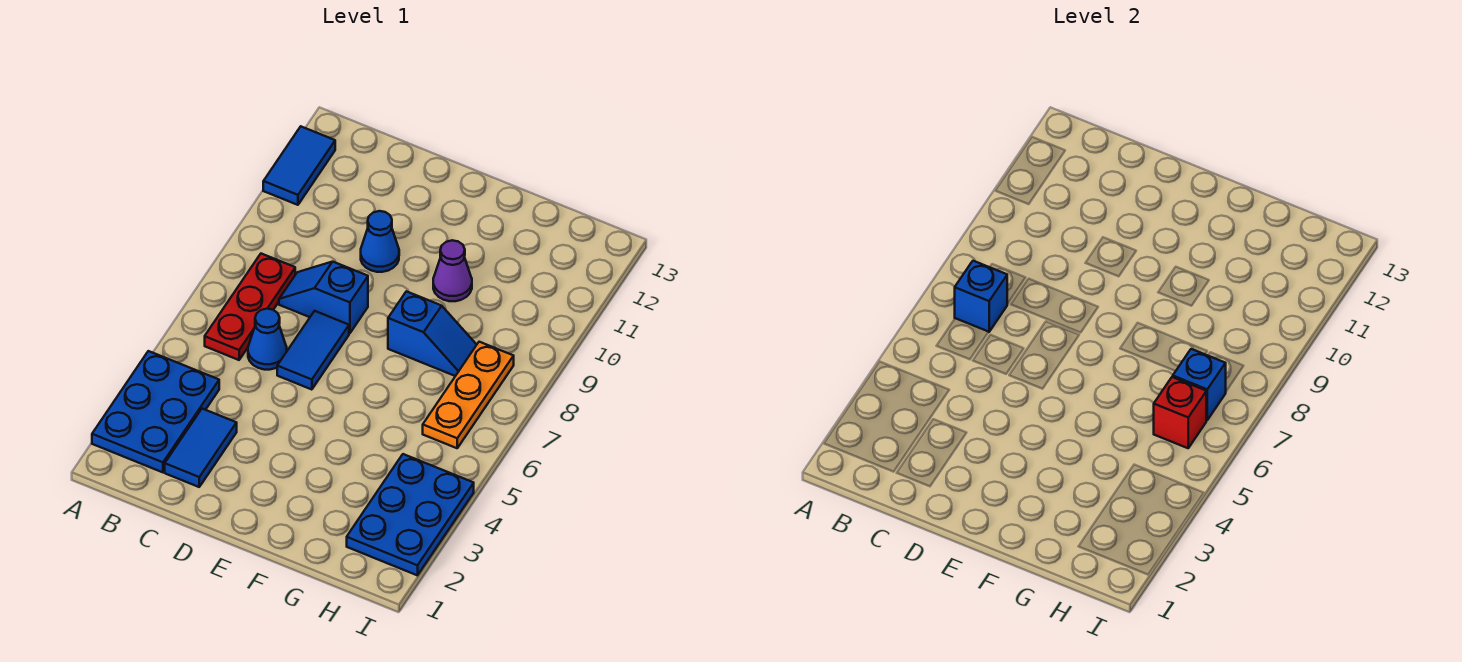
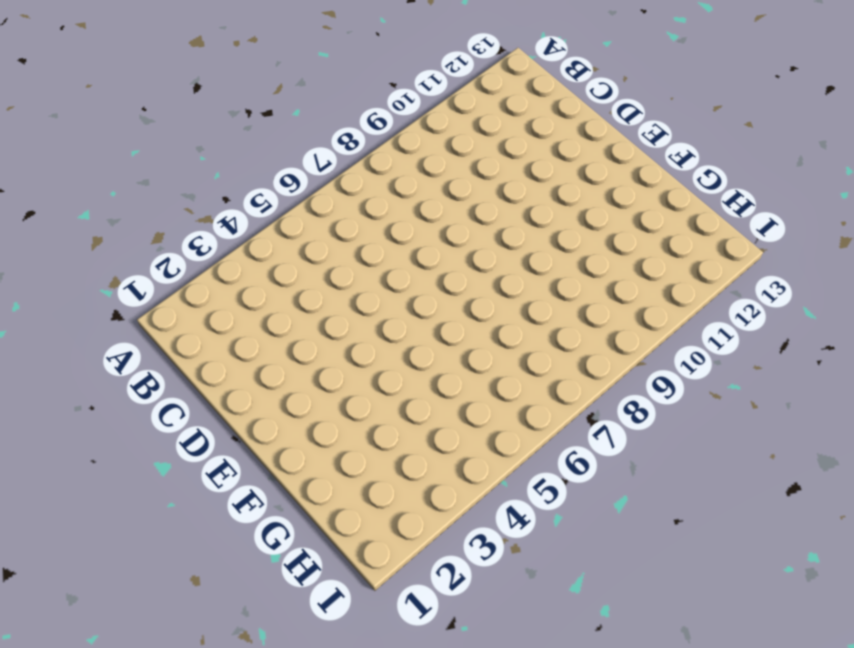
none -> blue plate A2:B4 level 1
none -> blue tile A11:A12 level 1
none -> red plate B6:B8 level 1

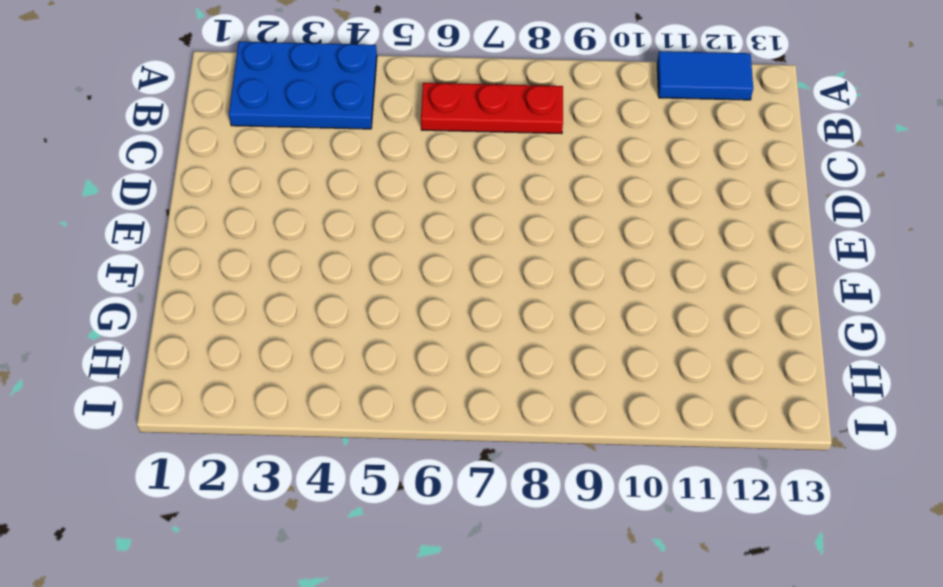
none -> blue tile C2:C3 level 1
none -> blue cone C6 level 1
none -> blue slope C8:D8 level 1 top D

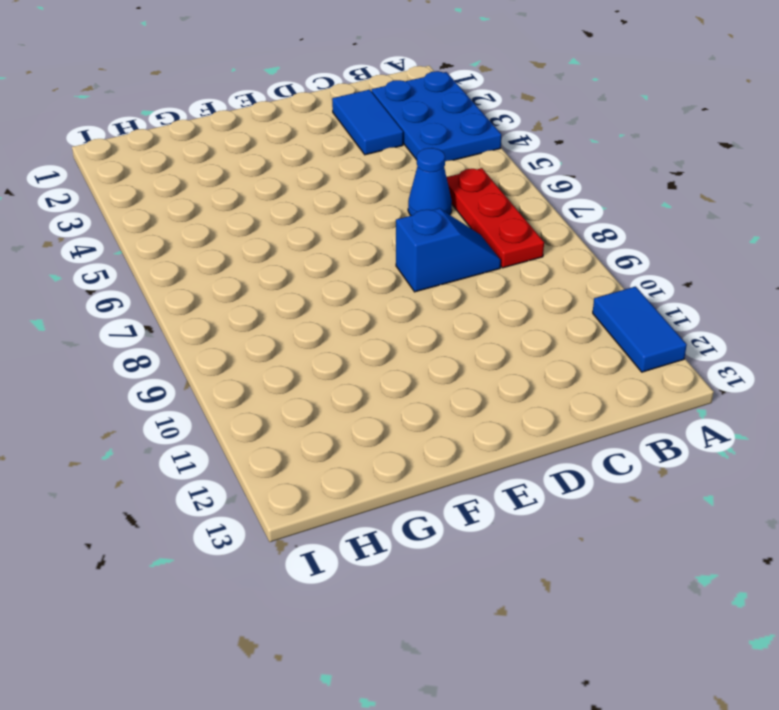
none -> blue tile D6:D7 level 1
none -> blue cone D10 level 1
none -> blue slope F8:G8 level 1 top F

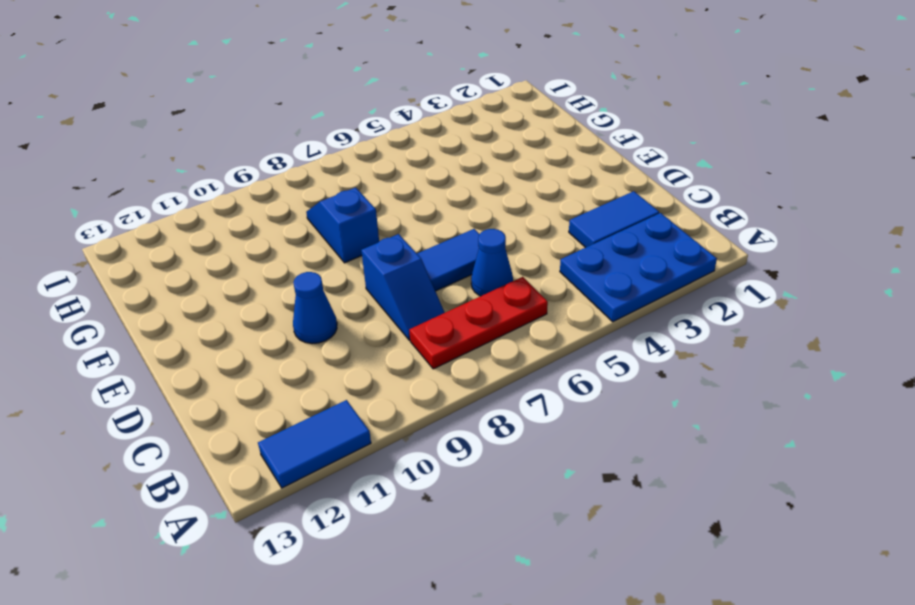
none -> purple cone F10 level 1
none -> blue plate H2:I4 level 1
none -> orange plate H6:H8 level 1

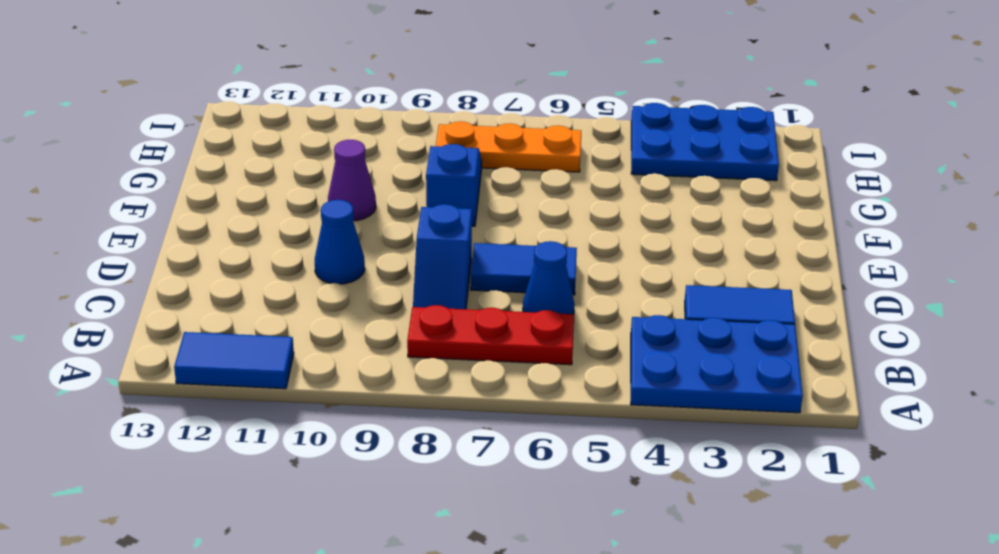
none -> blue brick B7 level 2
none -> red brick H6 level 2
none -> blue brick H7 level 2

